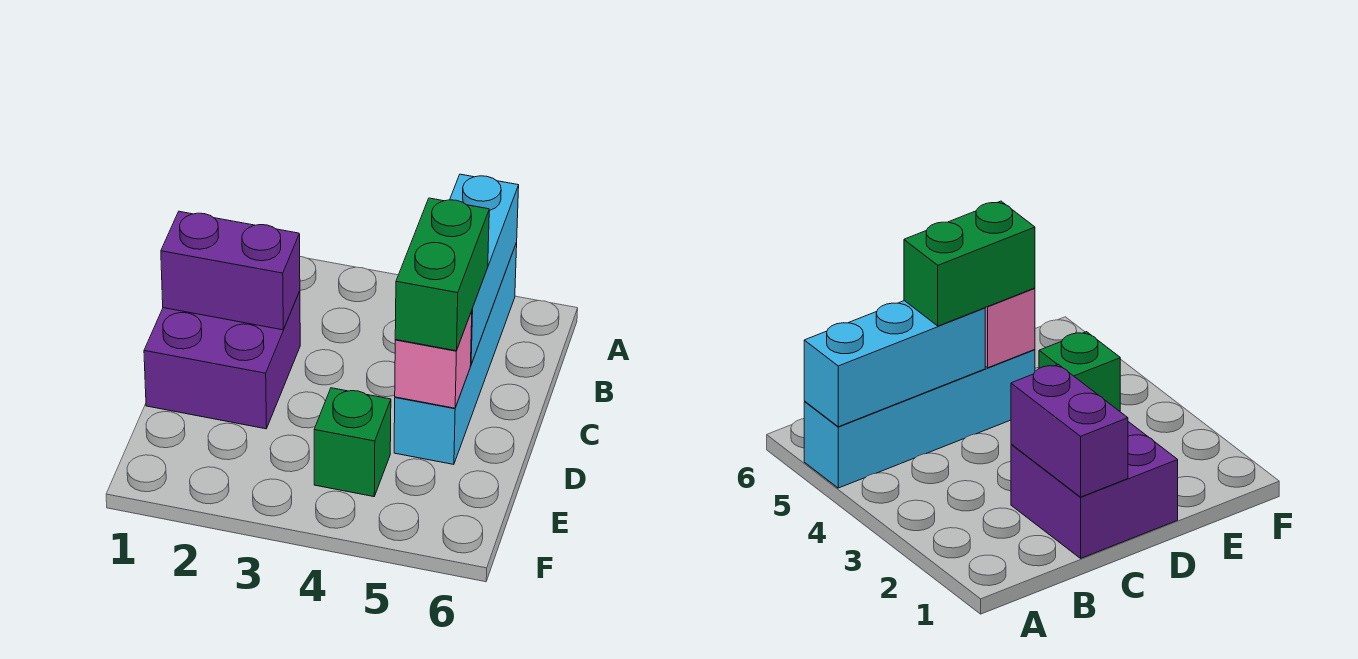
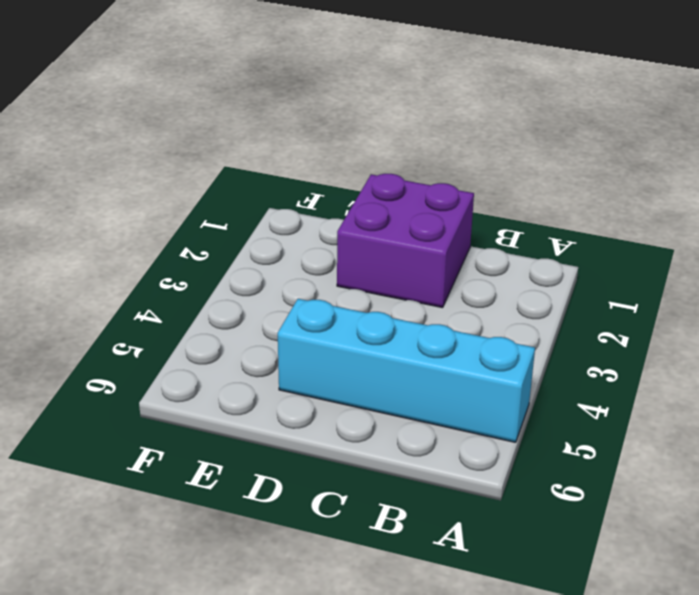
none -> green brick E4 level 1
none -> cyan brick A5:C5 level 2

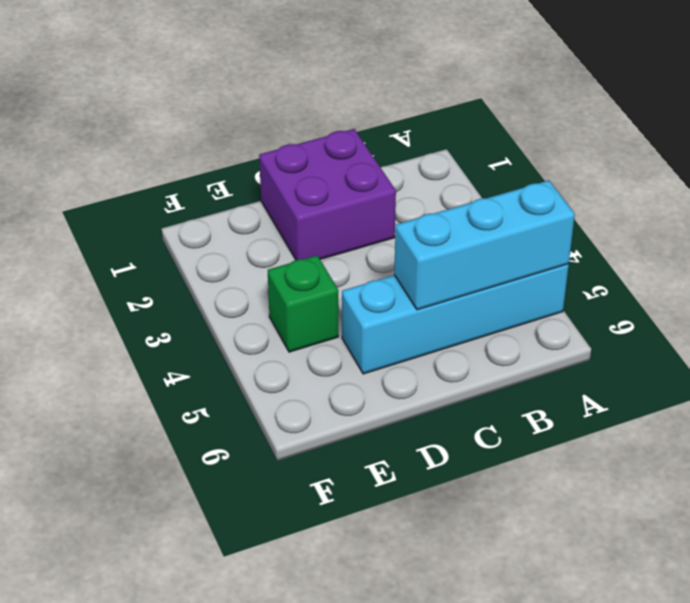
none -> purple brick C1:C2 level 2
none -> pink brick D5 level 2

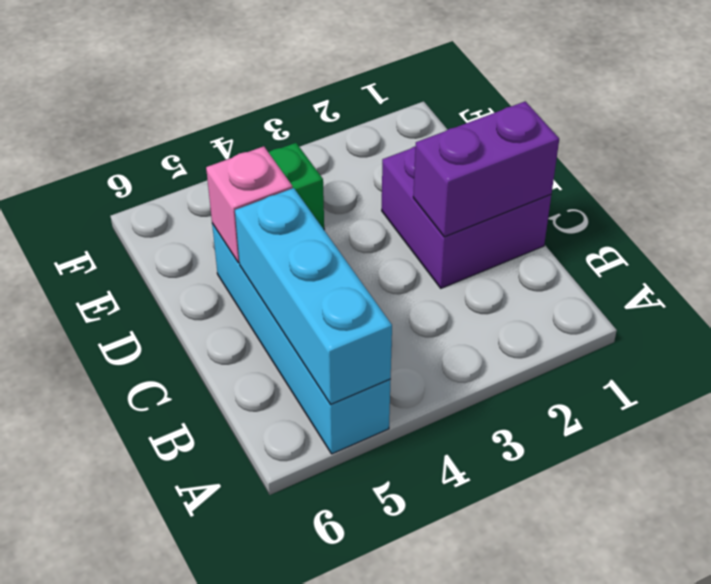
none -> green brick C5:D5 level 3

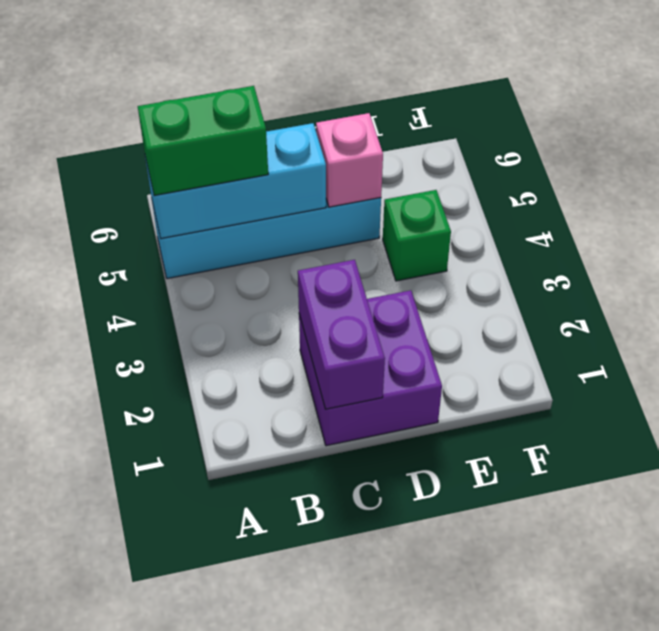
green brick A5:B5 level 3 -> green brick C5:D5 level 3

